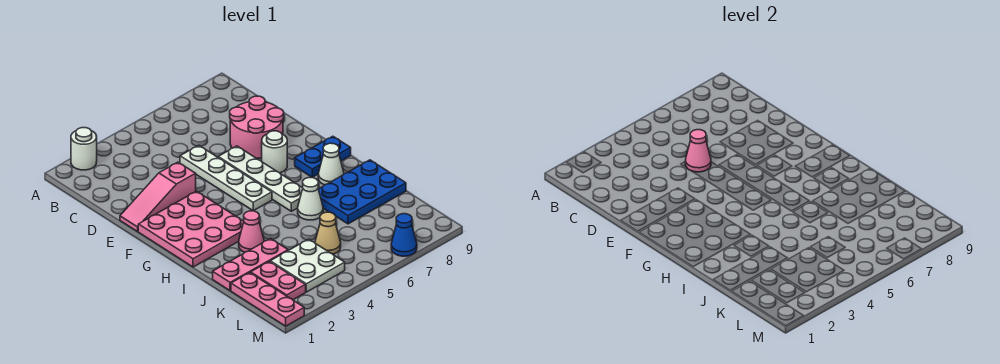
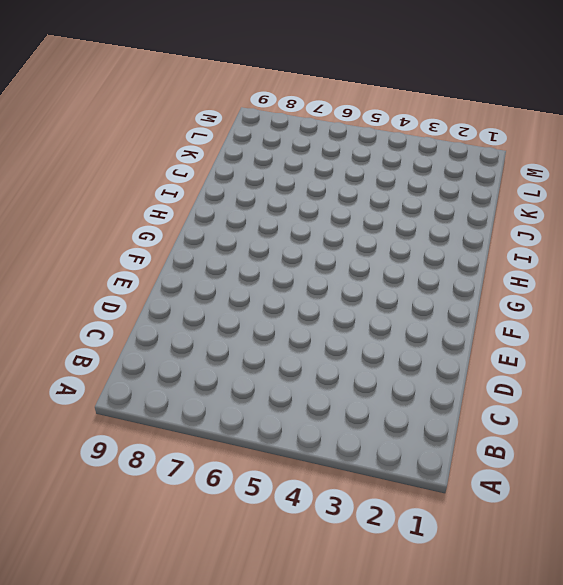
none -> white round brick A2 level 1
none -> white plate D5:G5 level 1
none -> pink round brick D7:E8 level 1

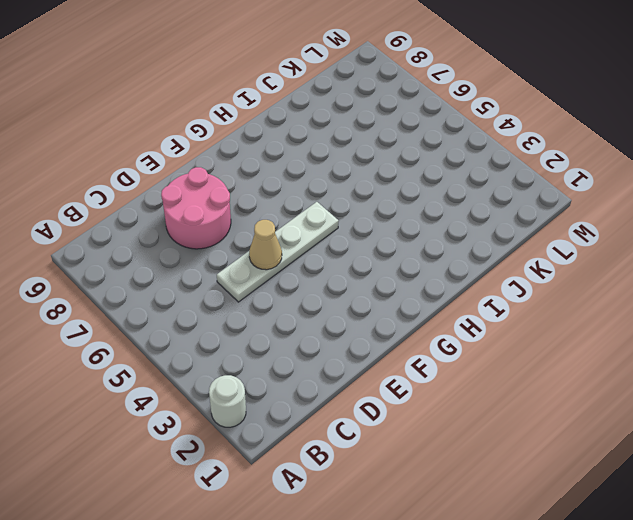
tan cone E5 level 2 -> tan cone K5 level 1
none -> pink slope E1:E3 level 1 top 3
none -> white plate E6:H6 level 1
none -> pink plate F1:H3 level 1

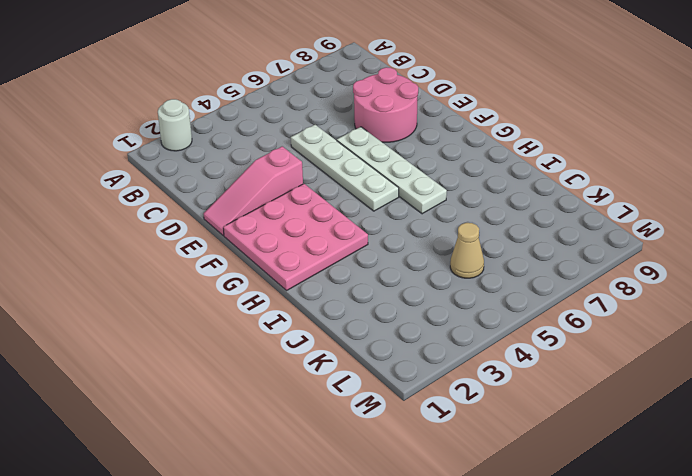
none -> white round brick F7 level 1
none -> blue plate G8:G9 level 1
none -> white cone H8 level 1

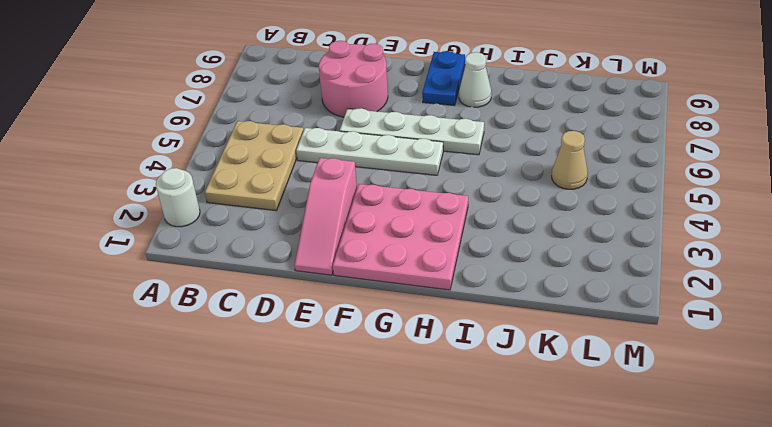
tan plate B3:C5 level 1 -> none
none -> white round brick F7 level 1
none -> pink cone I3 level 1
none -> white cone I6 level 1

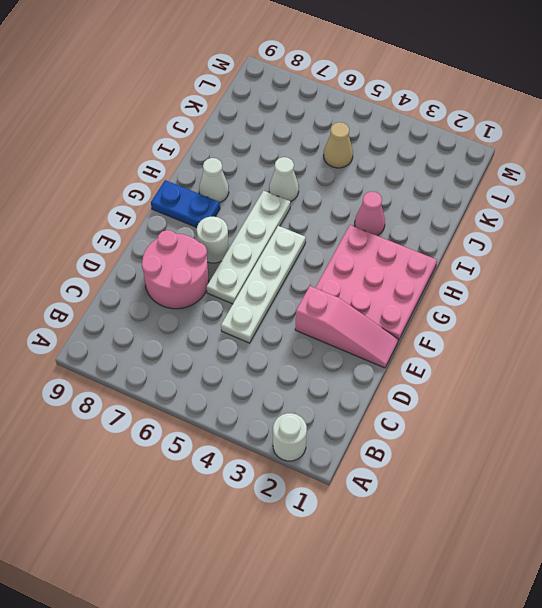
none -> blue plate I7:J9 level 1
none -> pink plate J1:J3 level 1
none -> pink plate K1:M1 level 1

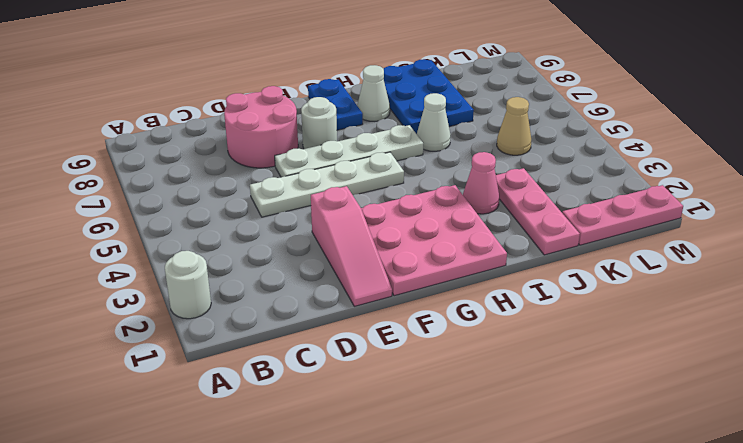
none -> pink plate K2:L2 level 1
none -> white plate K3:L4 level 1
none -> blue cone M7 level 1

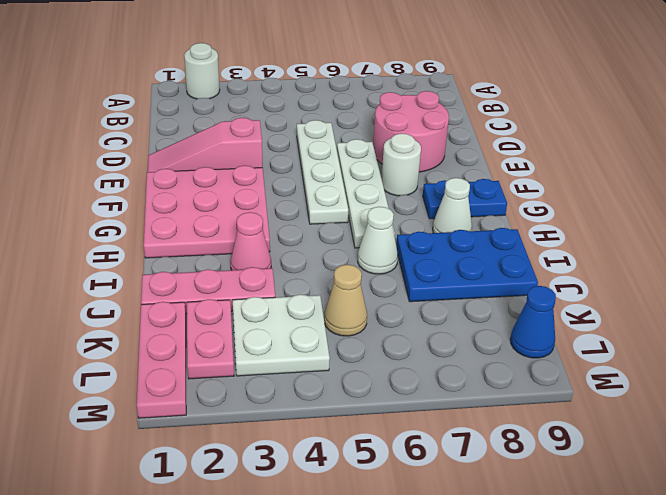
blue cone L9 level 1 -> blue cone M7 level 1
none -> pink cone D5 level 2

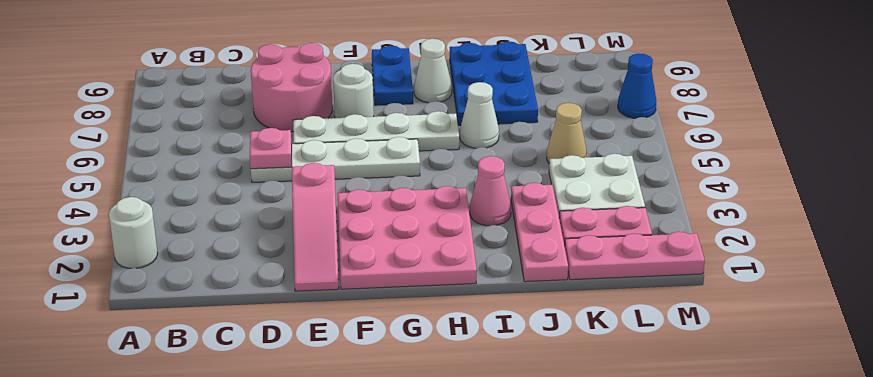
pink plate D5 level 2 -> pink cone D5 level 2

